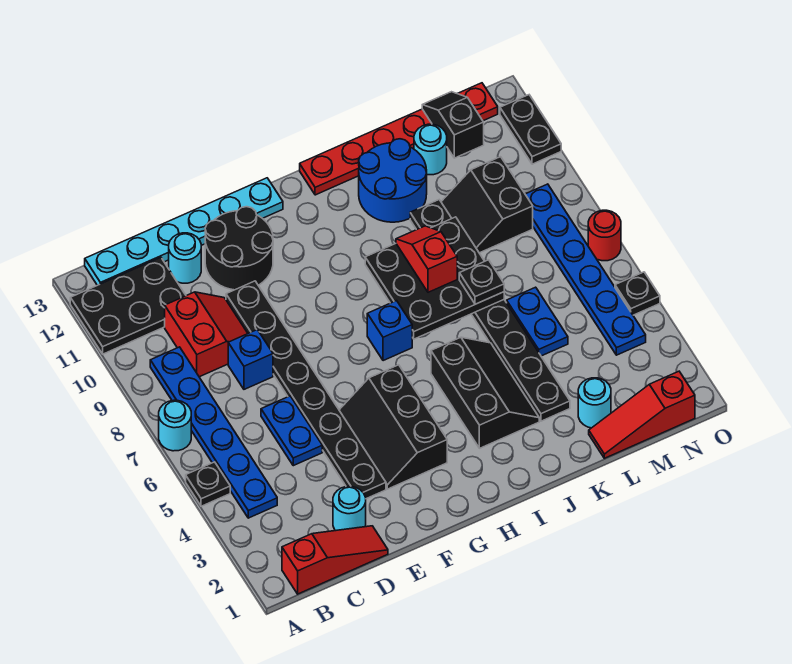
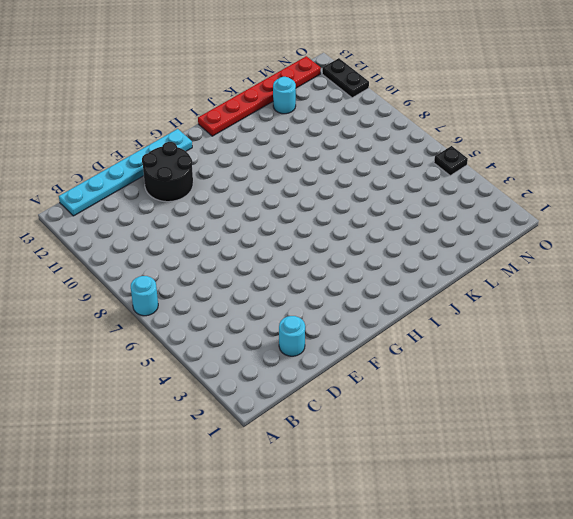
none -> black plate A5 level 1
none -> black plate A11:C12 level 1
none -> red slope B1:D1 level 1 top B
none -> blue plate B4:B9 level 1

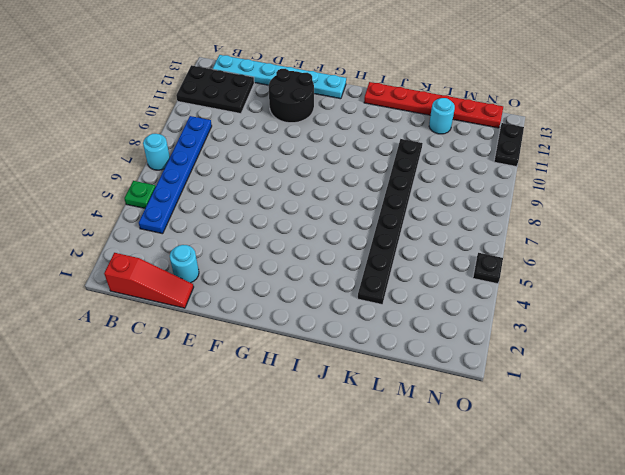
green plate A5 level 1 -> black plate A5 level 1
none -> red slope C9:D10 level 1 top C
none -> blue plate D5:D6 level 1
none -> blue brick D8 level 1
none -> cyan round brick D12 level 1

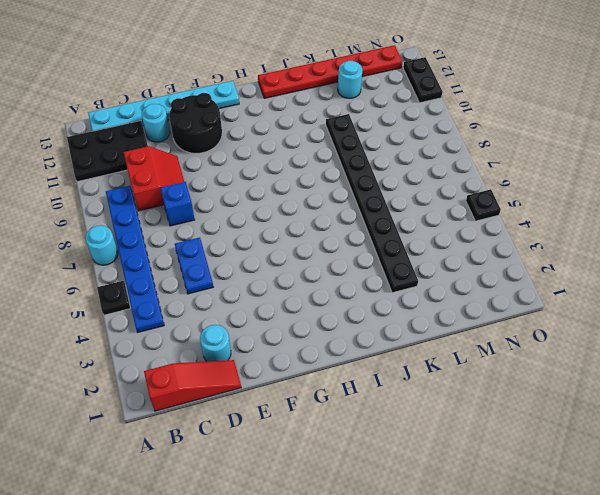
none -> black plate E3:E10 level 1
none -> black slope F3:G5 level 1 top G
none -> blue brick H7 level 1
none -> black slope I3:J5 level 1 top I

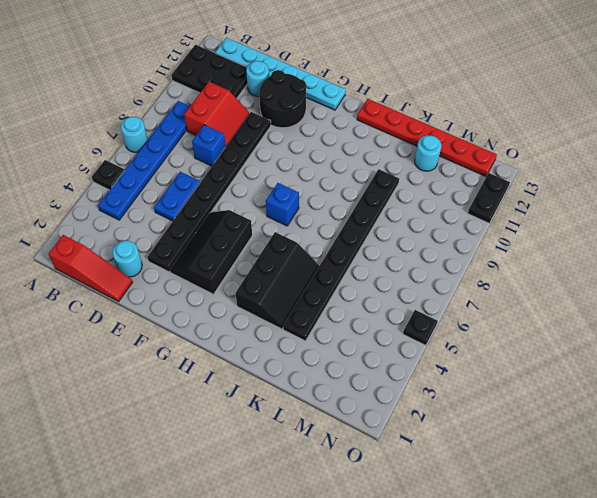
none -> blue round brick J11:K12 level 1
none -> red slope L1:N1 level 1 top N
none -> cyan round brick L2 level 1
none -> blue plate L5:L6 level 1

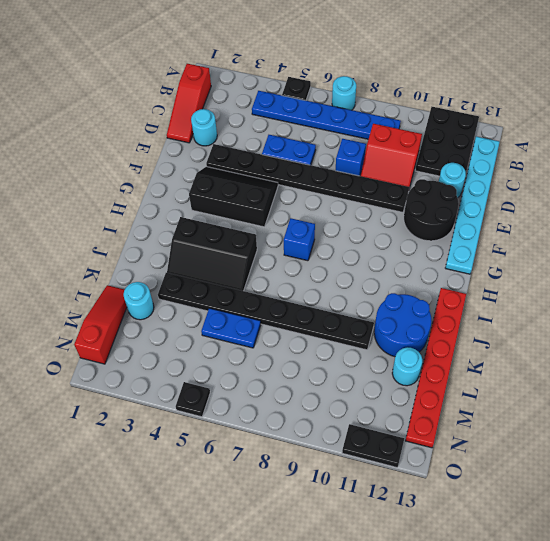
none -> black slope L9:M10 level 1 top M
none -> blue plate N4:N9 level 1
none -> red round brick O7 level 1
none -> black plate I7:K9 level 2

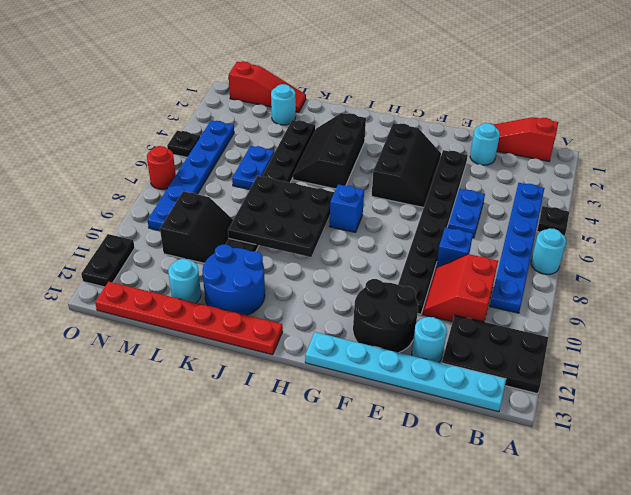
none -> black slope M12:M13 level 2 top 12
none -> red slope J8:J9 level 3 top 8
none -> black plate K7 level 3

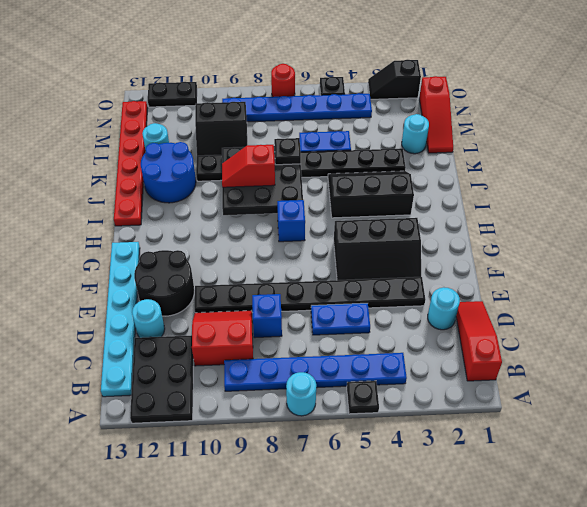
black slope O2:O3 level 1 top 2 -> black slope M12:M13 level 2 top 12

